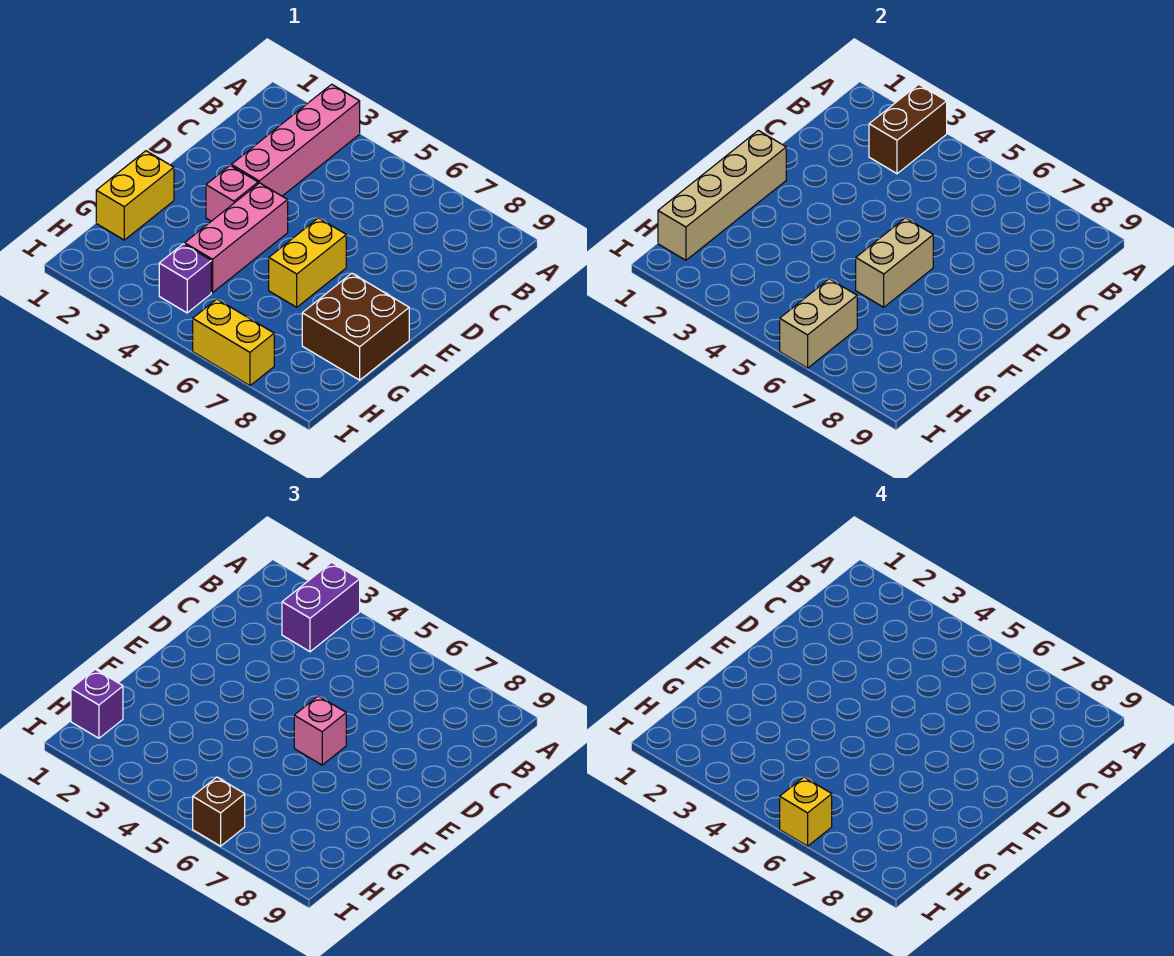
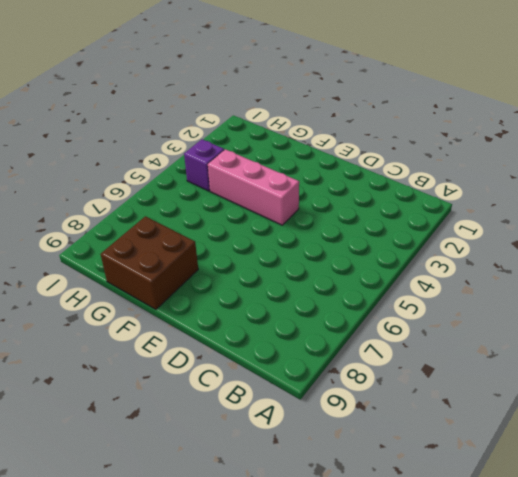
none -> pink brick A3:D3 level 1
none -> pink brick E3 level 1
none -> yellow brick E6:F6 level 1

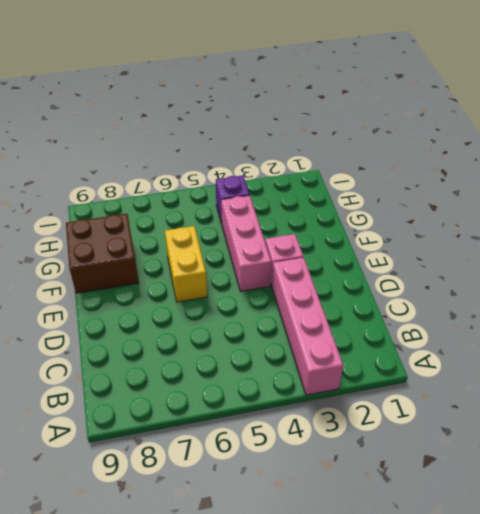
none -> yellow brick F1:G1 level 1
none -> yellow brick I6:I7 level 1
none -> brown brick A3:B3 level 2

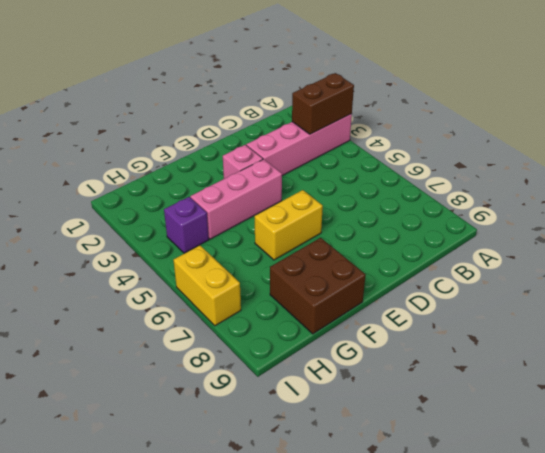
none -> yellow brick F1:G1 level 1
none -> tan brick E1:H1 level 2
none -> tan brick E6:F6 level 2

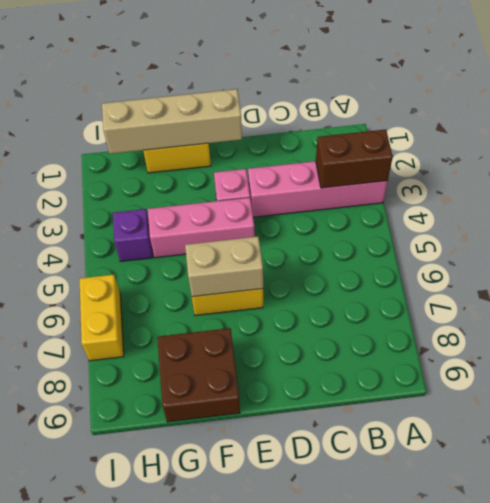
none -> tan brick H6:I6 level 2
none -> purple brick A3:B3 level 3
none -> pink brick E6 level 3

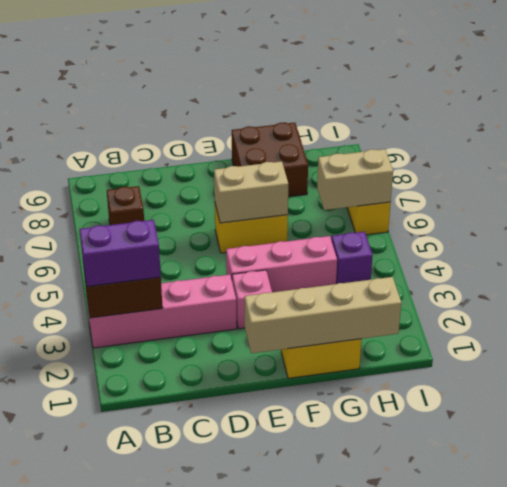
brown brick B7 level 1 -> brown brick I6 level 3
none -> pink brick E6 level 3
none -> purple brick H1 level 3
none -> yellow brick I6 level 4

